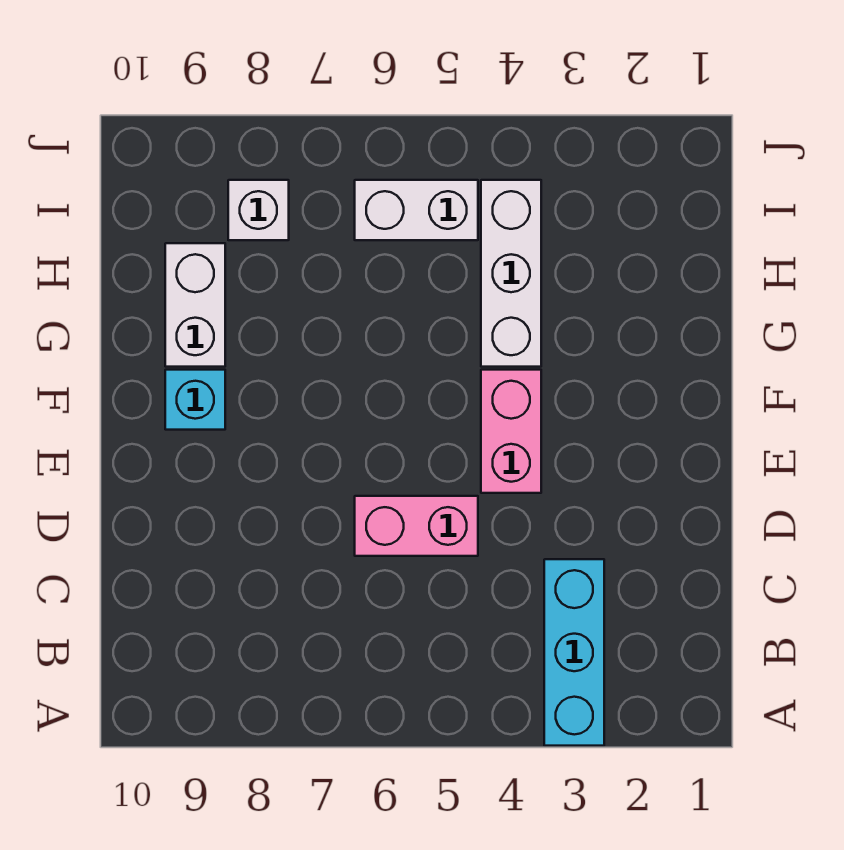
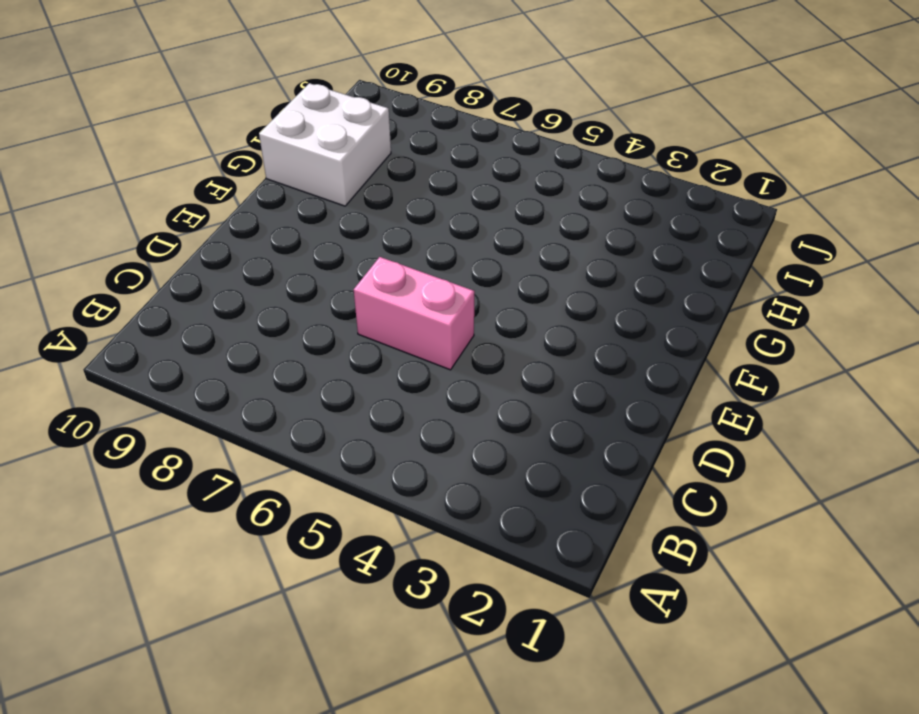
white brick G9:H10 level 1 -> white brick G9:H9 level 1
none -> cyan brick A3:C3 level 1
none -> pink brick E4:F4 level 1

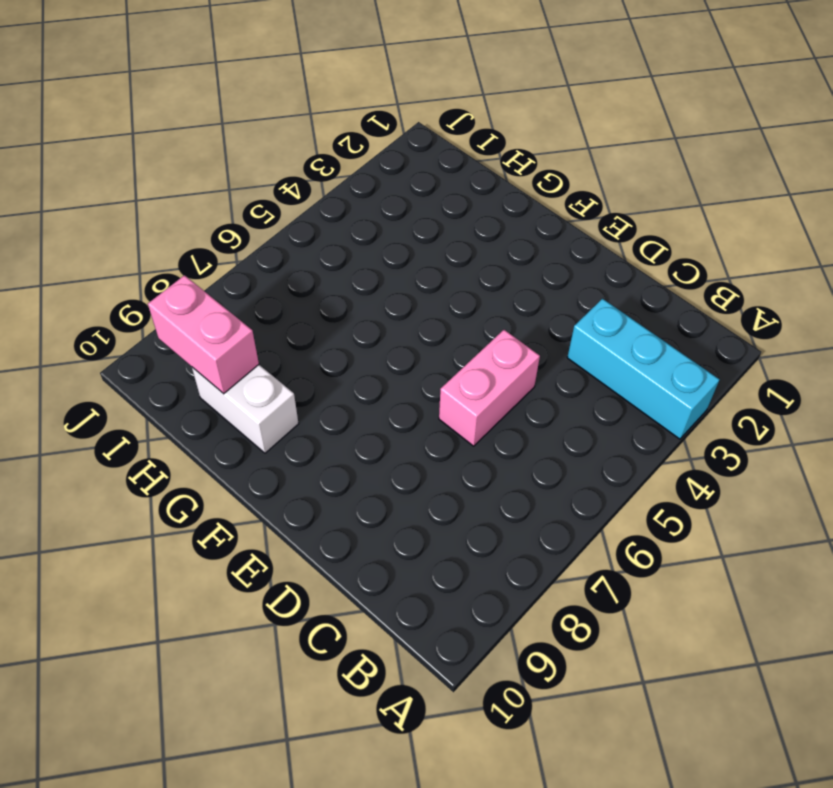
pink brick H9:I9 level 2 -> pink brick E4:F4 level 1
none -> cyan brick F9 level 1
none -> white brick G4:I4 level 1

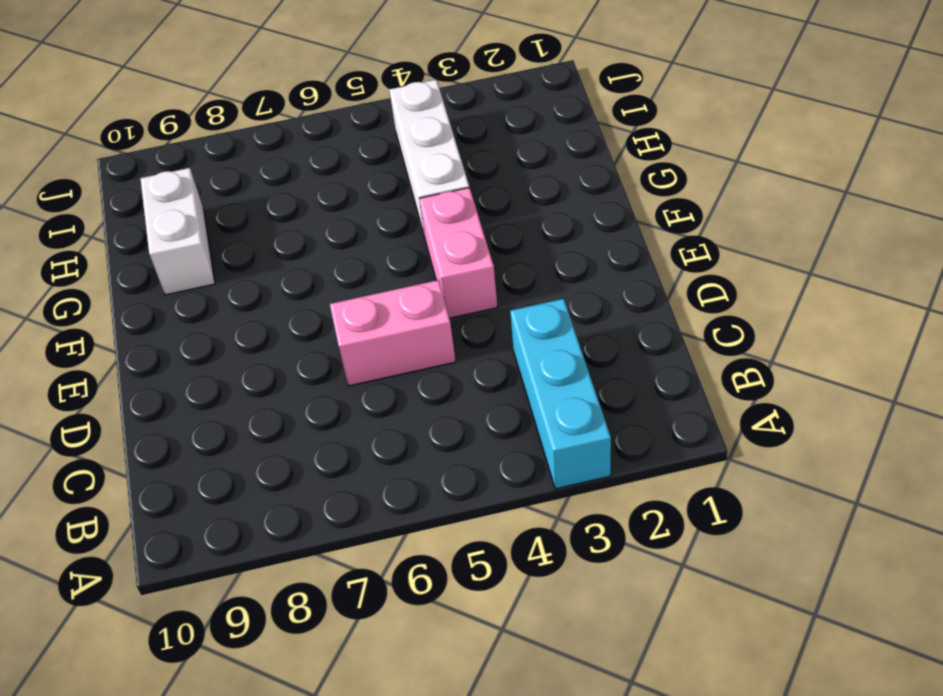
none -> cyan brick F9 level 1
none -> white brick I5:I6 level 1

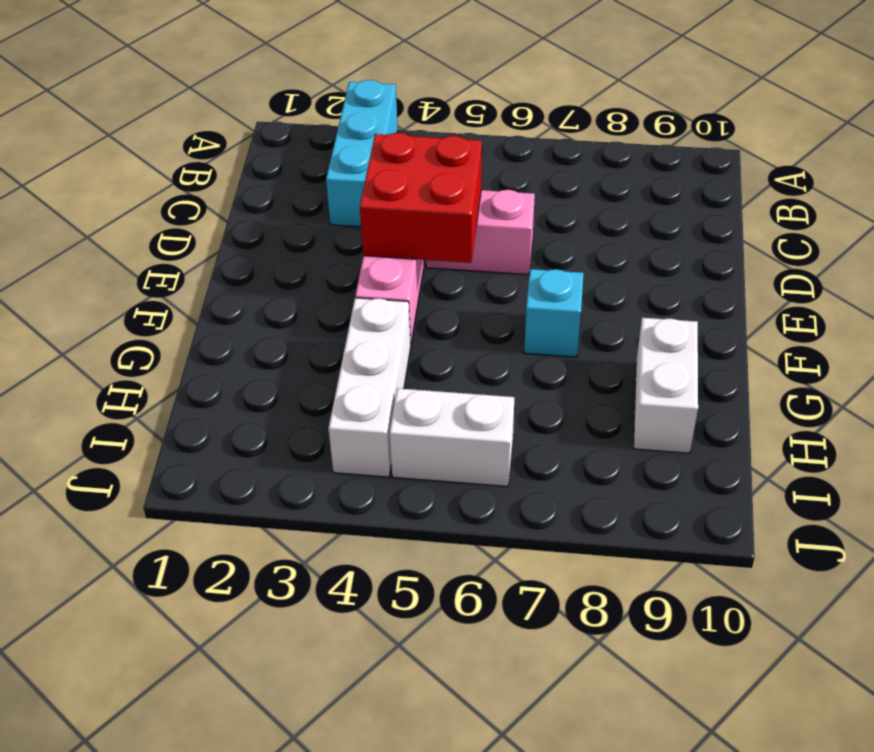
red brick D4:E5 level 2 -> none
cyan brick F7 level 1 -> cyan brick F9 level 1
none -> white brick I8 level 1

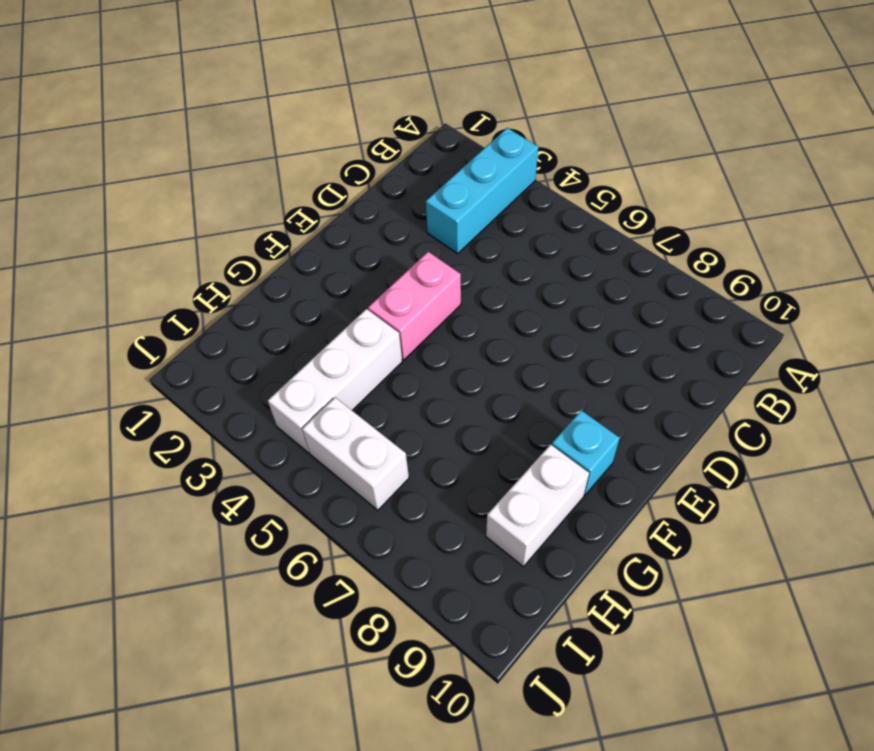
none -> pink brick D5:D6 level 1
none -> white brick I8 level 1

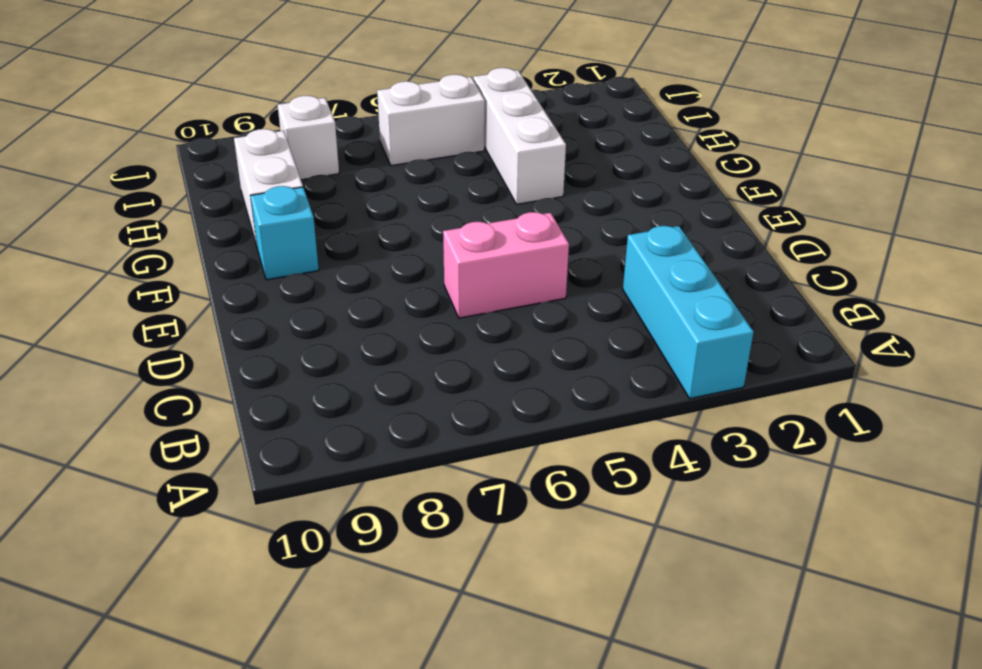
none -> pink brick E4:F4 level 1

